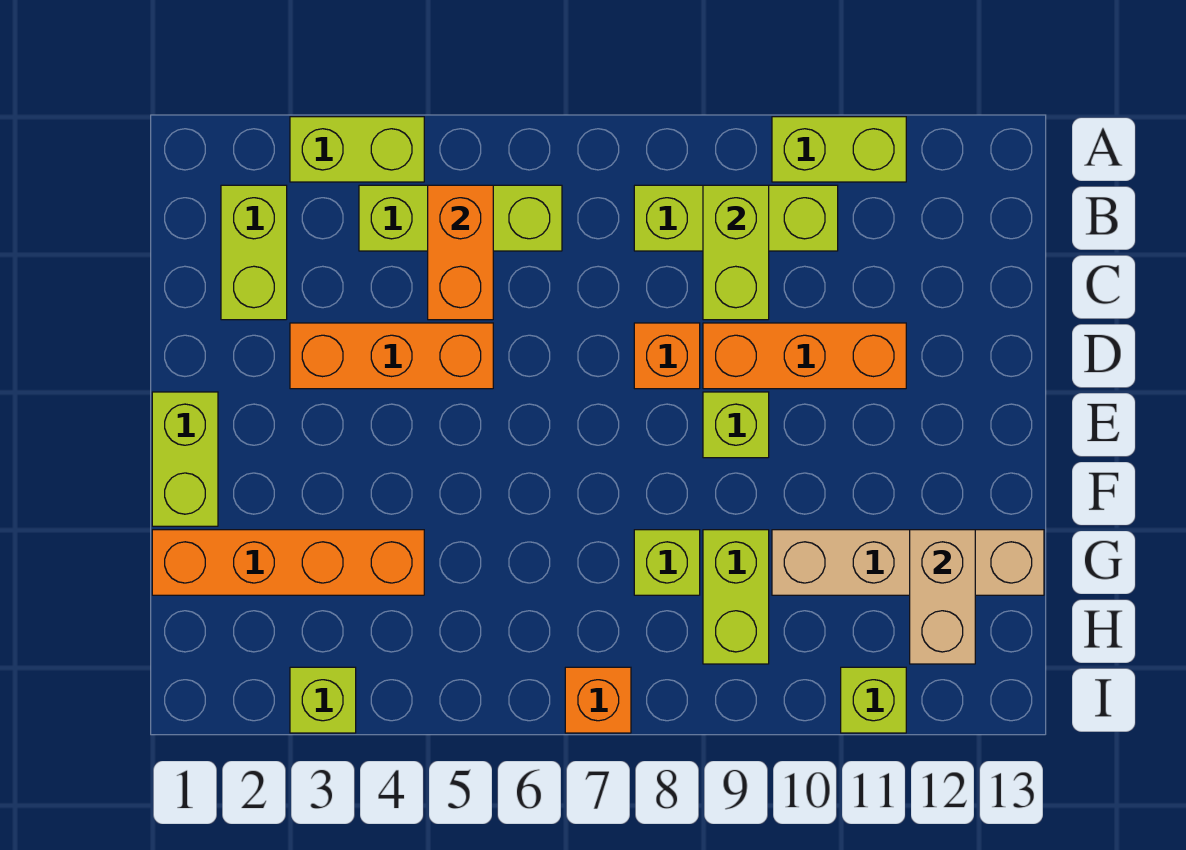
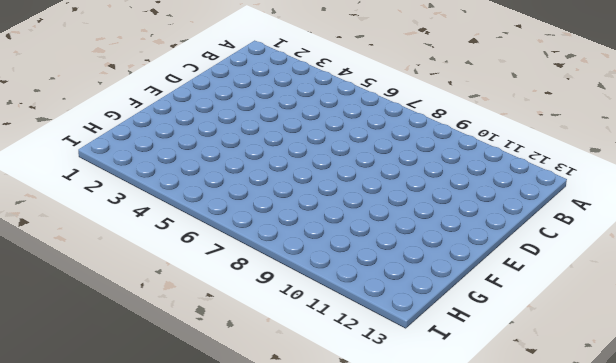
none -> lime brick A3:A4 level 1
none -> lime brick A10:A11 level 1
none -> lime brick B2:C2 level 1

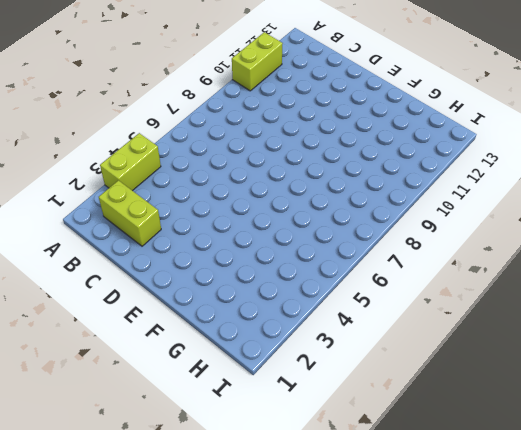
none -> lime brick B4:B6 level 1
none -> lime brick B8:B10 level 1
none -> orange brick D3:D5 level 1

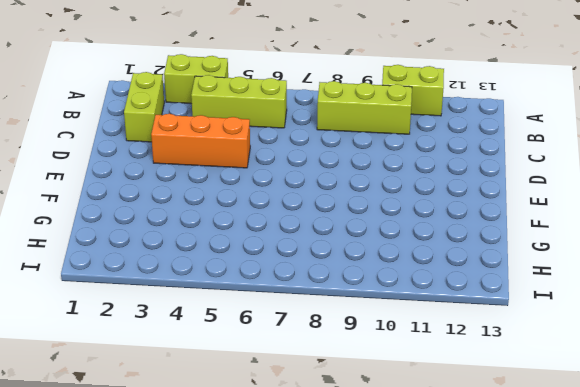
none -> orange brick D8 level 1
none -> orange brick D9:D11 level 1
none -> lime brick E1:F1 level 1

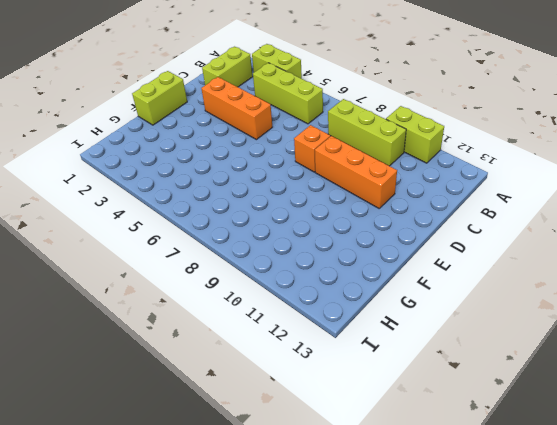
none -> lime brick E9 level 1
none -> orange brick G1:G4 level 1
none -> lime brick G8 level 1

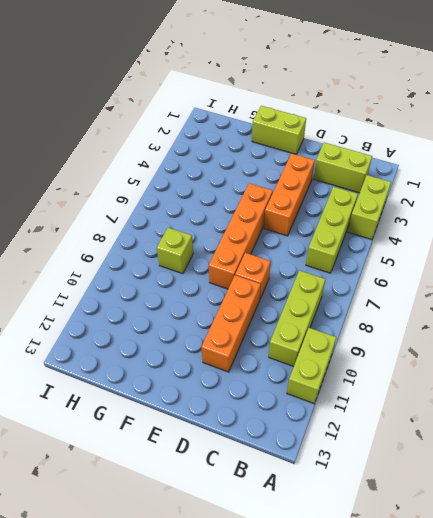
orange brick E5:E8 level 1 -> orange brick G1:G4 level 1
none -> lime brick E9 level 1
none -> lime brick G9:H9 level 1
none -> tan brick G10:G13 level 1

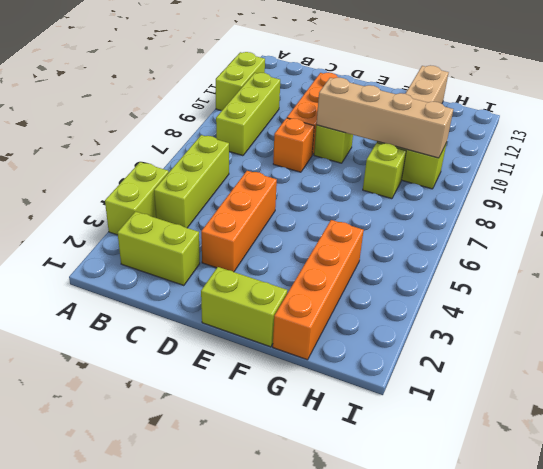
tan brick E9:H9 level 2 -> none
none -> lime brick I3 level 1
none -> orange brick I7 level 1
none -> lime brick I11 level 1

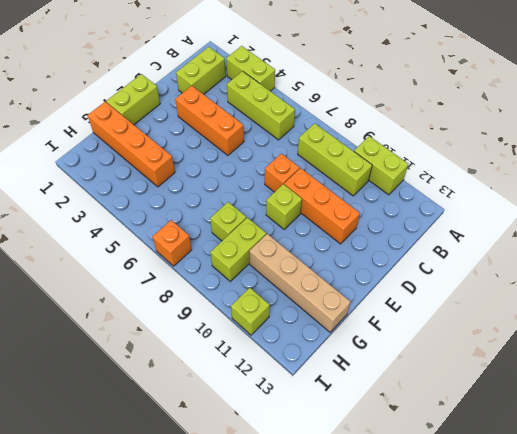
none -> lime brick I3 level 1
none -> orange brick B5:C5 level 2
none -> lime brick B9:C9 level 2

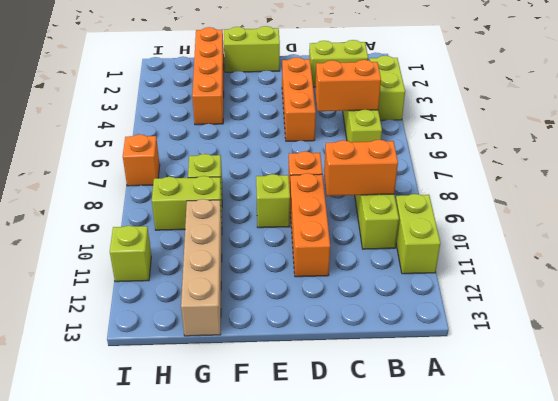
orange brick B9:C9 level 2 -> lime brick B9:C9 level 2
none -> lime brick I3 level 1
none -> tan brick G12:H12 level 2

